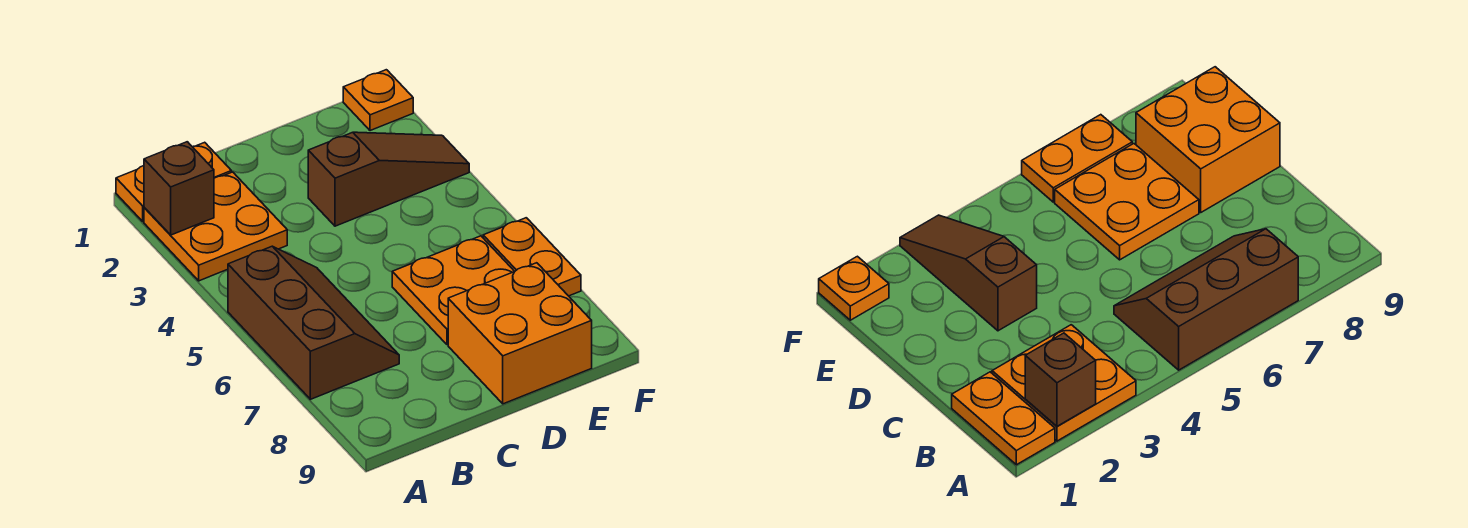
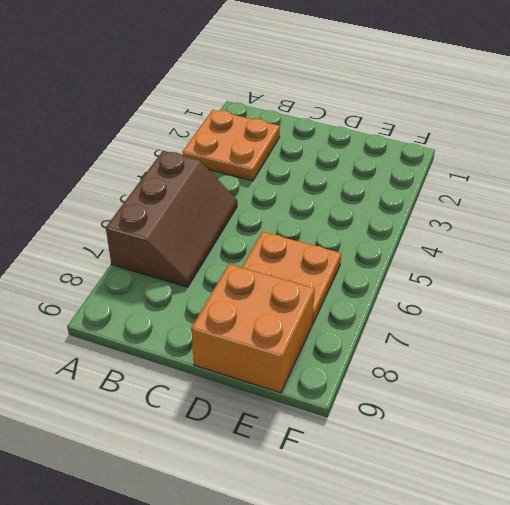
none -> orange plate A1:B1 level 1
none -> brown slope D3:F3 level 1 top D

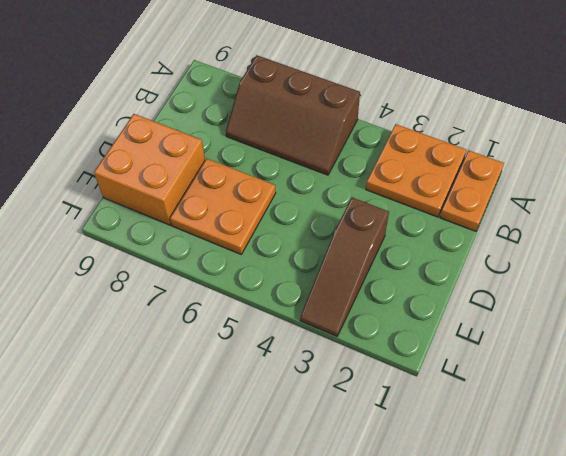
none -> orange plate F1 level 1
none -> orange plate F6:F7 level 1

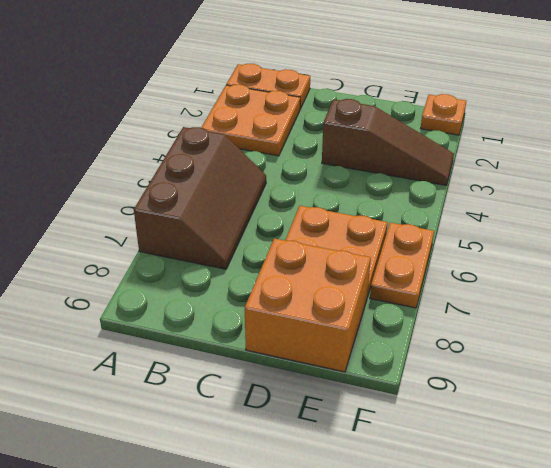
none -> brown brick A2 level 2

